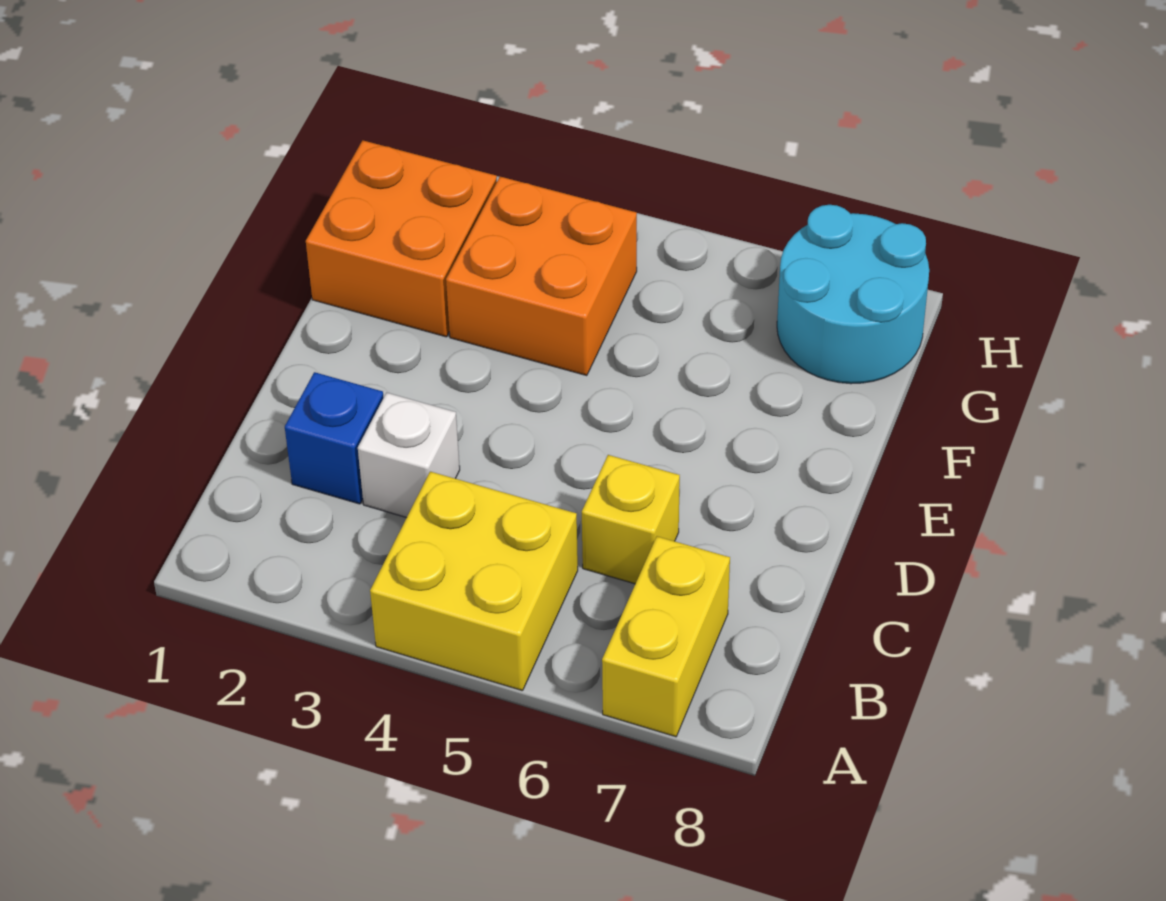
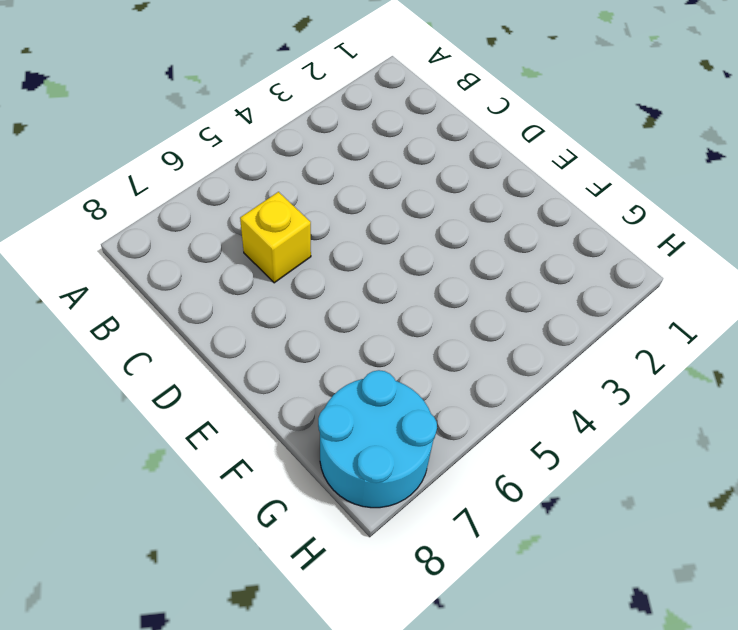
none -> yellow brick A4:B5 level 1
none -> yellow brick A7:B7 level 1

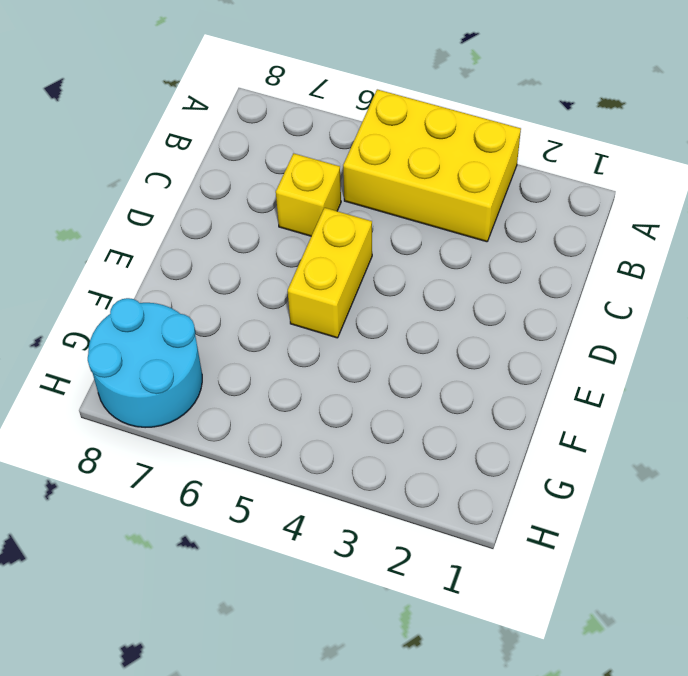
yellow brick A3:B5 level 1 -> yellow brick A4:B5 level 1
yellow brick D5:E5 level 1 -> yellow brick A7:B7 level 1
none -> blue brick C2 level 1
none -> white brick C3 level 1

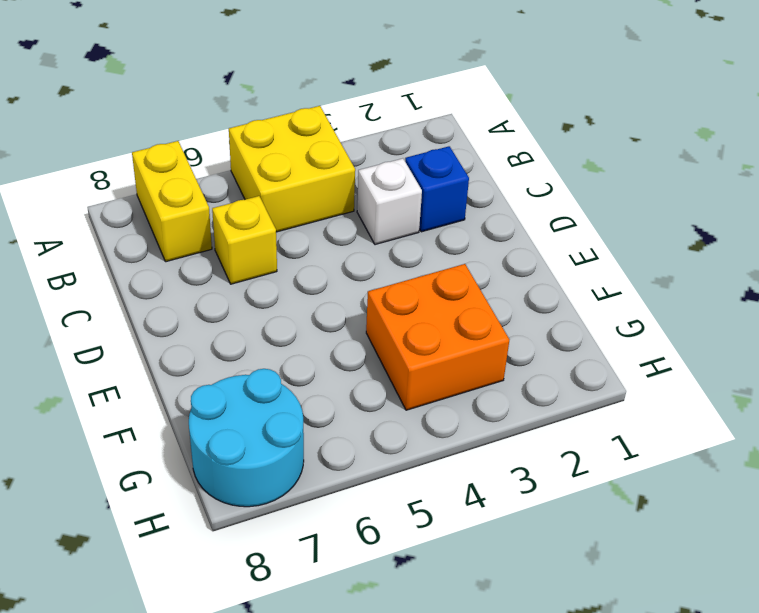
none -> orange brick F1:G2 level 1

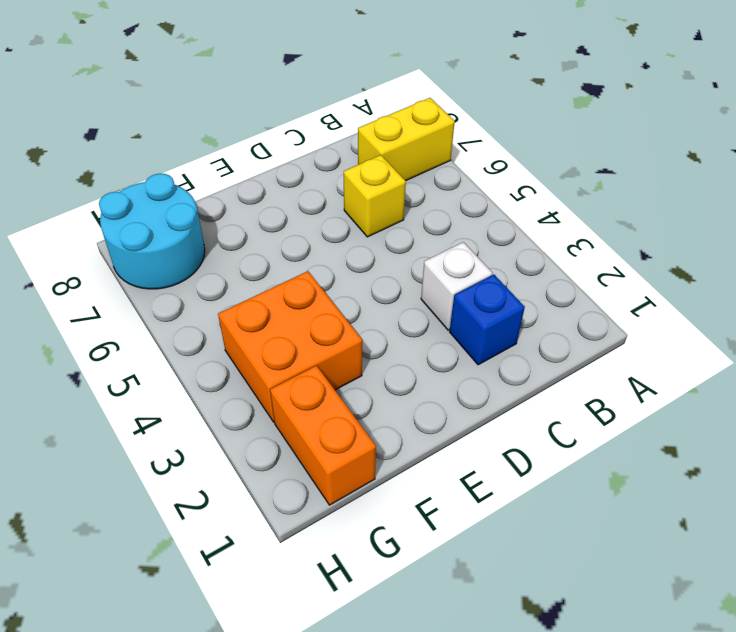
orange brick G1:G2 level 1 -> orange brick F1:G2 level 1
none -> yellow brick A4:B5 level 1

